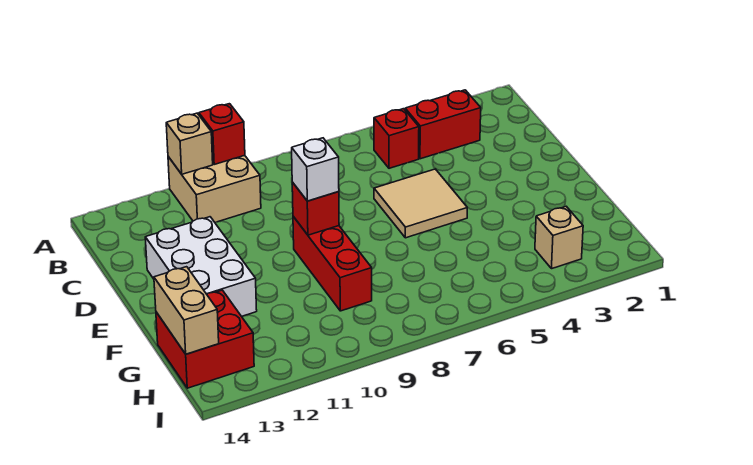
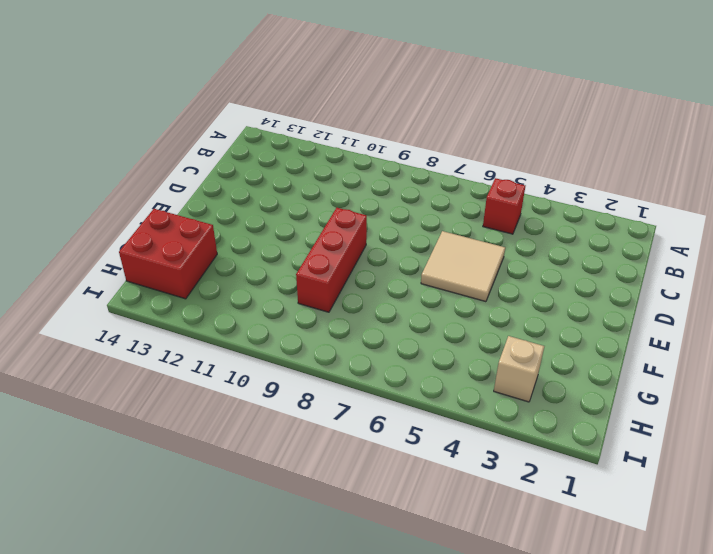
none -> tan brick A10:B11 level 1
none -> red brick B3:B4 level 1
none -> white brick D12:F13 level 1

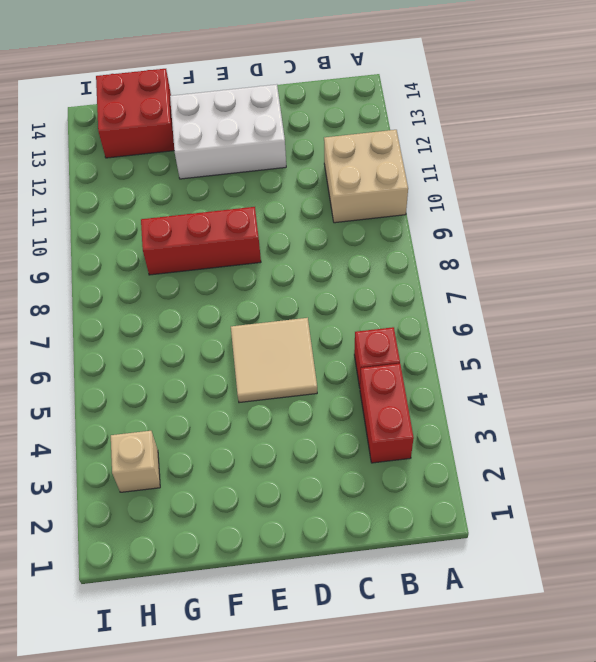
none -> red brick A10 level 2
none -> tan brick A11 level 2
none -> red brick E9 level 2

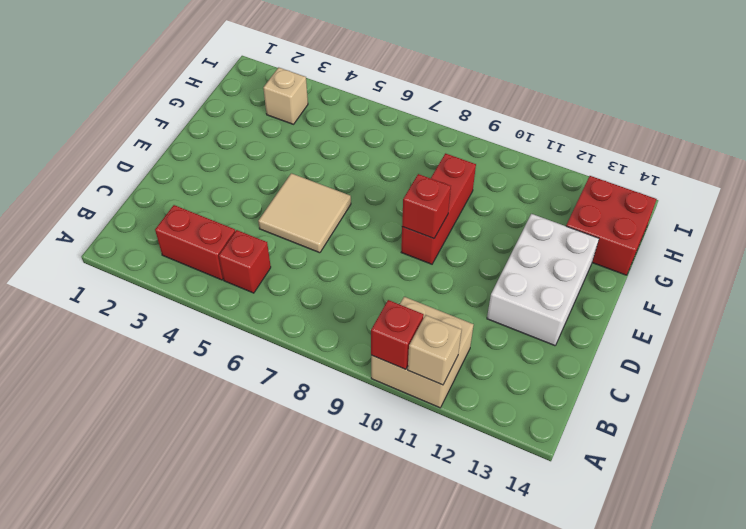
none -> tan brick G14:H14 level 2
none -> white brick E9 level 3

